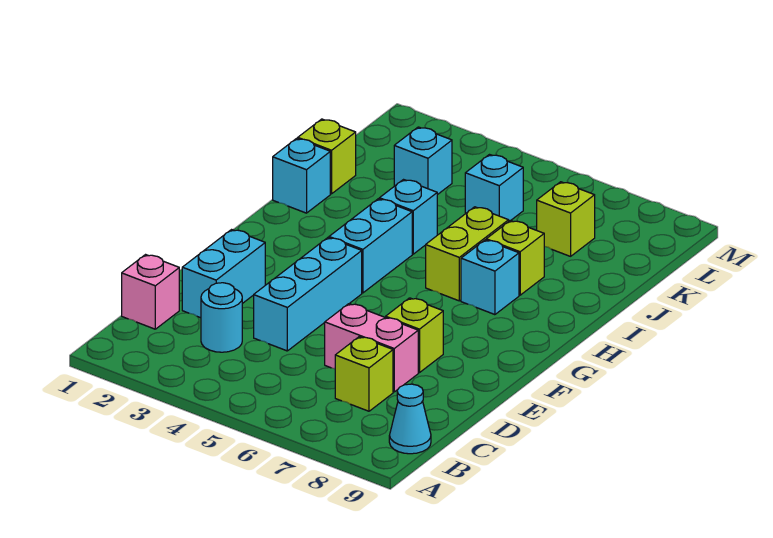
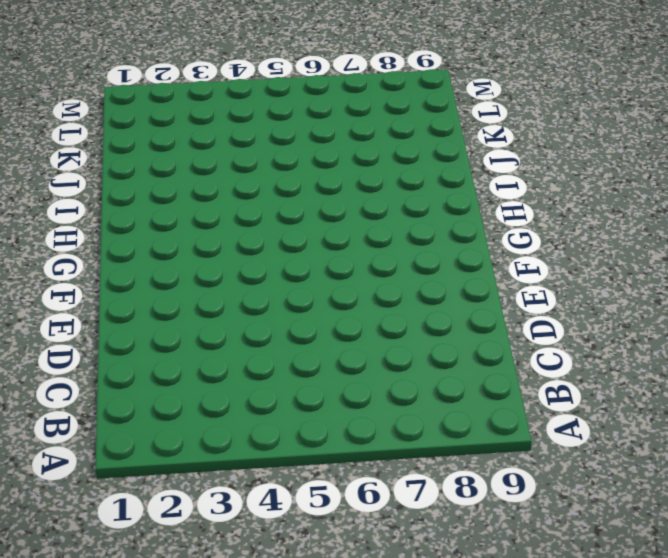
none -> cyan cone B9 level 1
none -> pink brick C1 level 1
none -> cyan round brick C3 level 1

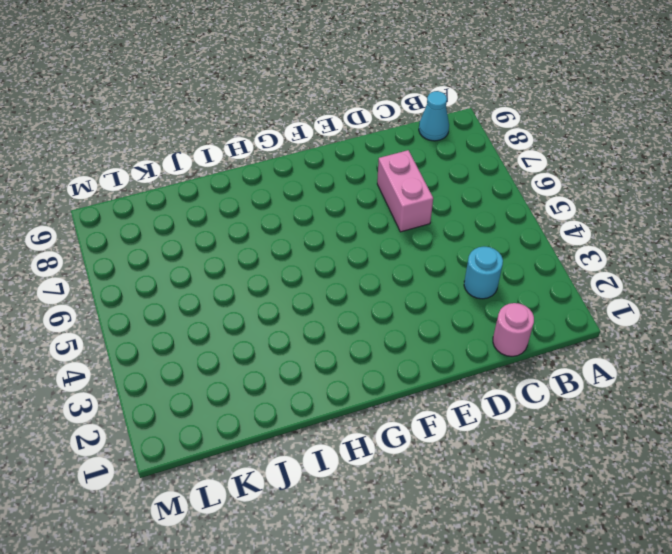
pink round brick C1 level 1 -> pink brick C1 level 1
none -> lime brick C7 level 1
none -> cyan brick D2:E2 level 1
none -> cyan brick D4:F4 level 1

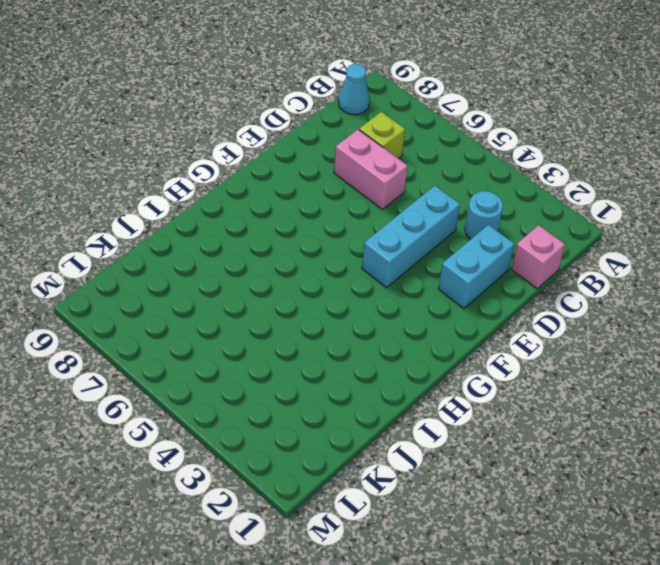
none -> lime brick E7 level 1
none -> cyan brick G4:H4 level 1
none -> lime brick H6:I6 level 1

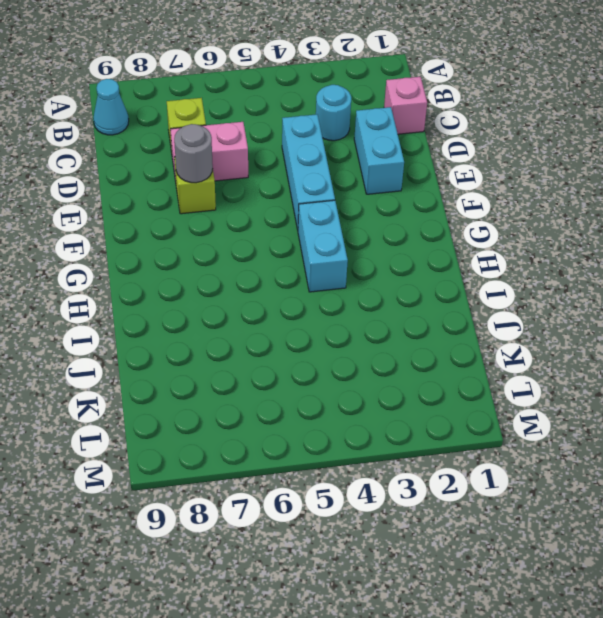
grey round brick E7 level 2 -> none
none -> lime brick H6:I6 level 1
none -> cyan brick H7 level 1
none -> cyan brick I1 level 1

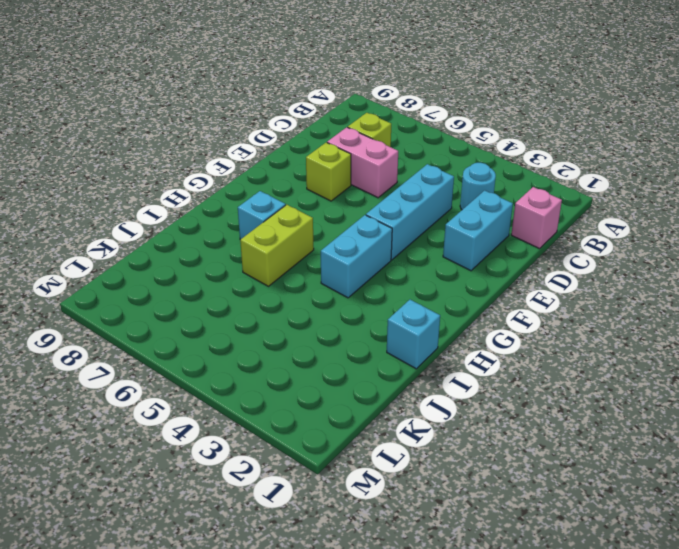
none -> cyan cone B9 level 1
none -> cyan brick I4 level 1
none -> lime brick I7 level 1

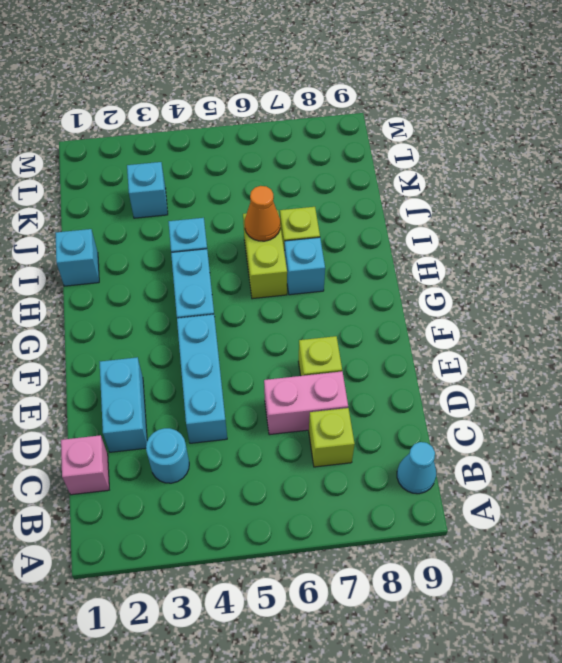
orange cone I6 level 2 -> none
none -> lime brick J1 level 1
none -> cyan brick K5 level 1
none -> lime brick K7 level 1

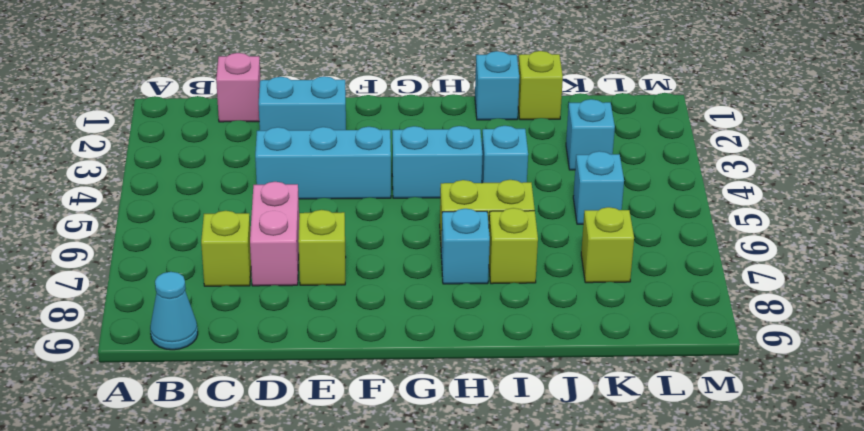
none -> cyan round brick C3 level 1

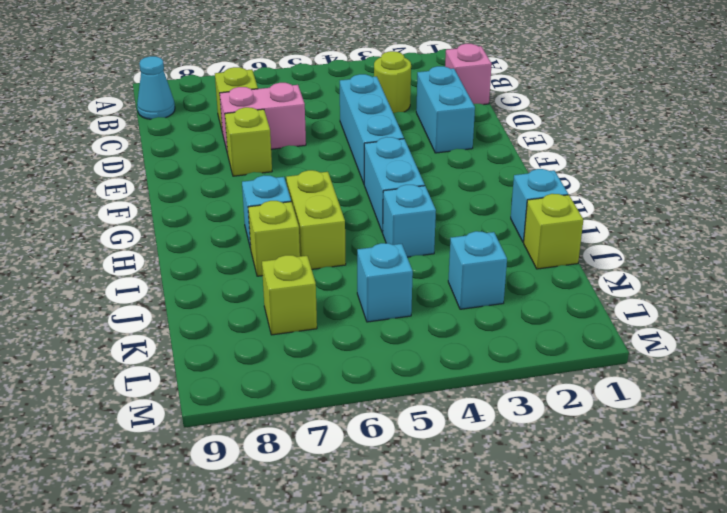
lime round brick C3 level 1 -> cyan round brick C3 level 1

